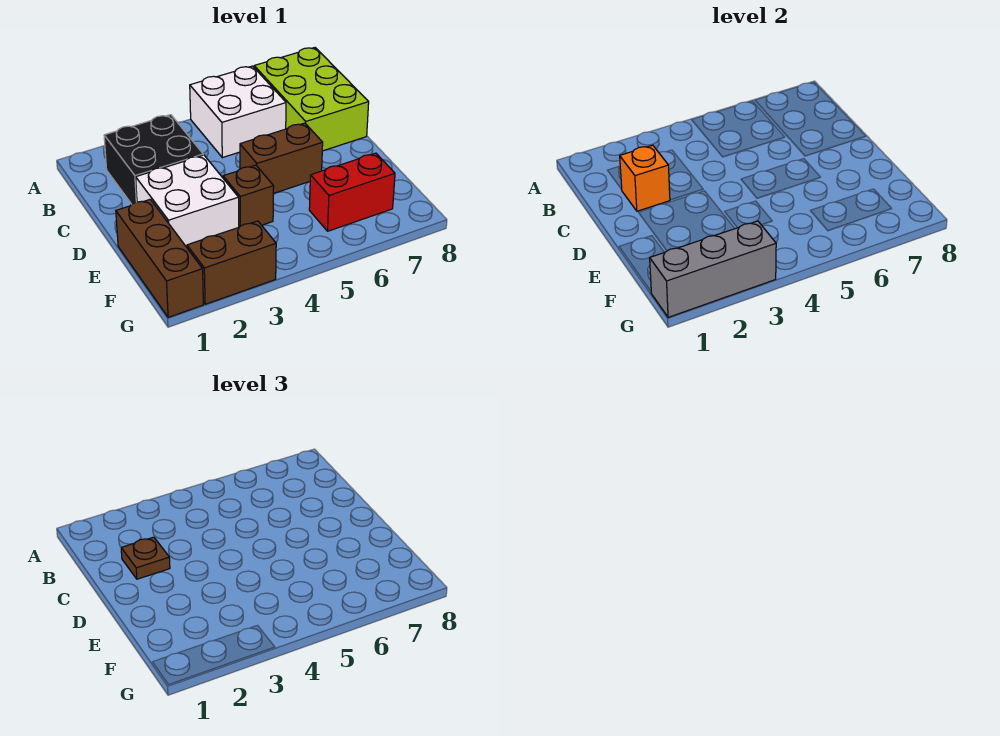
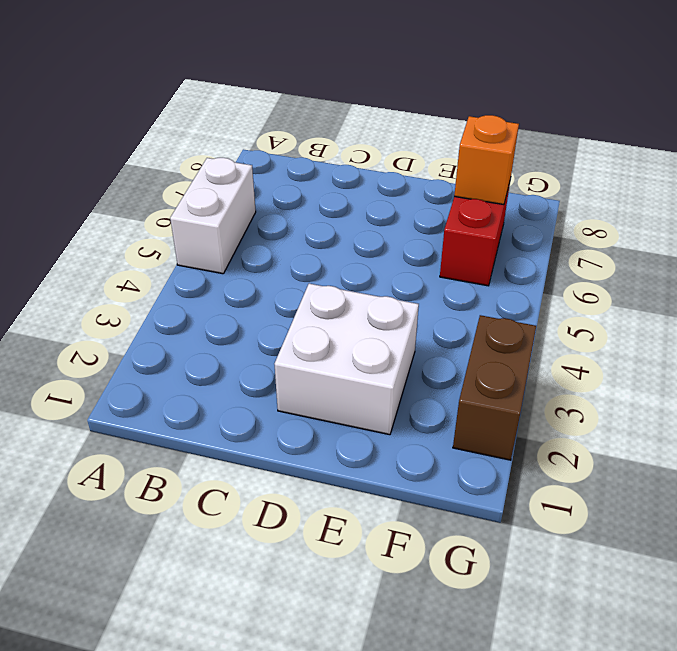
white brick A5:A6 level 1 -> white brick A5:B6 level 1
orange brick F7 level 2 -> orange brick C2 level 2
none -> lime brick A7:C8 level 1
none -> black brick B2:C3 level 1
none -> brown brick D5:D6 level 1

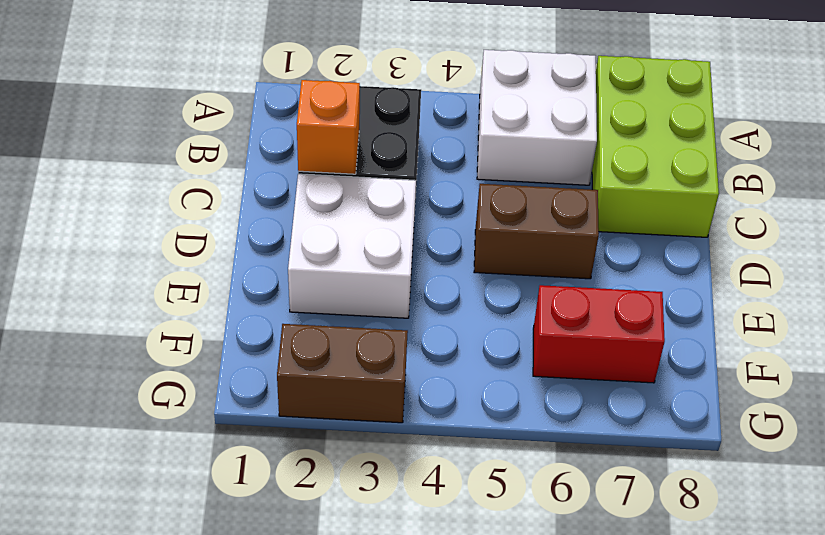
none -> brown brick E1:G1 level 1
none -> brown brick E4 level 1
none -> grey brick G1:G3 level 2

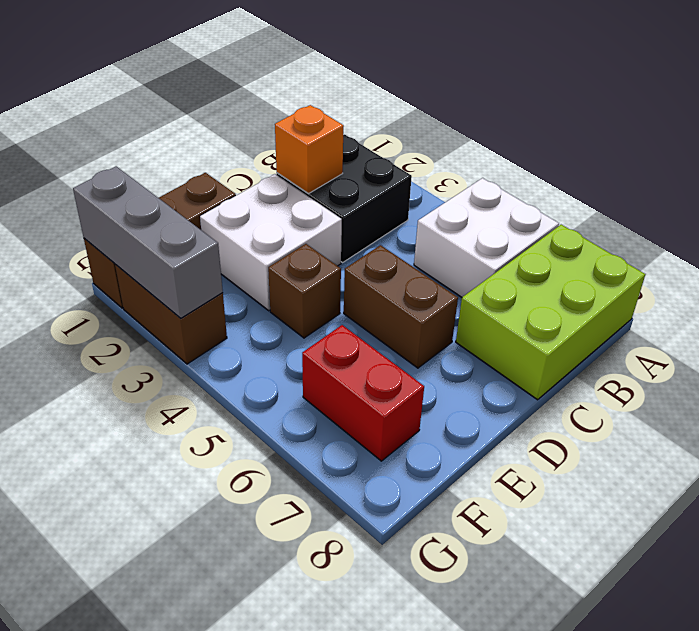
none -> brown plate C2 level 3

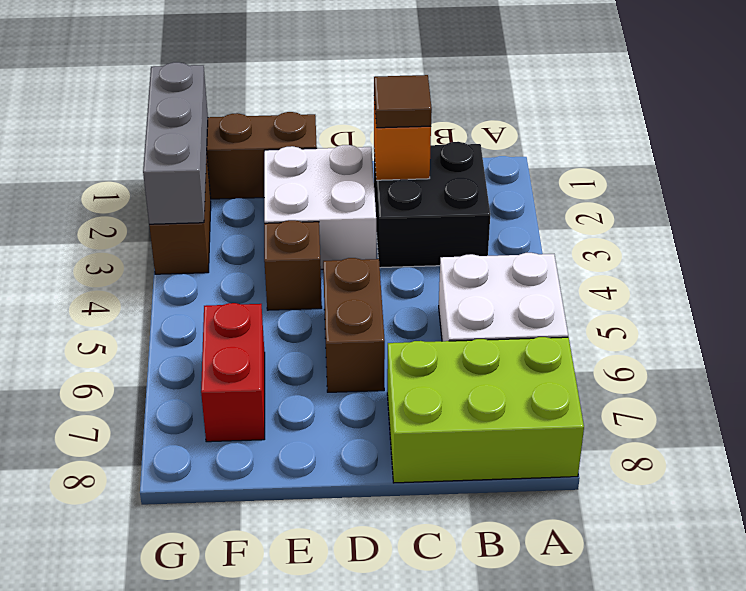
brown tile C2 level 3 -> brown plate C2 level 3

